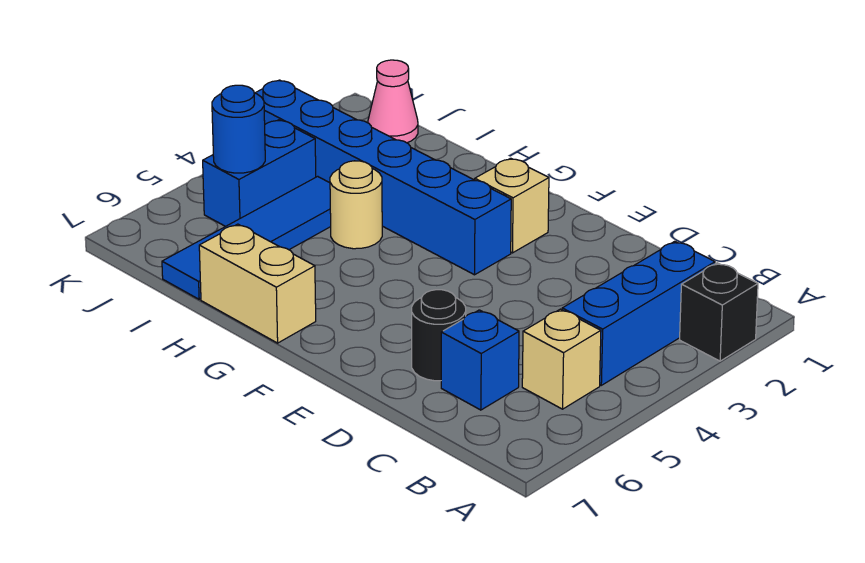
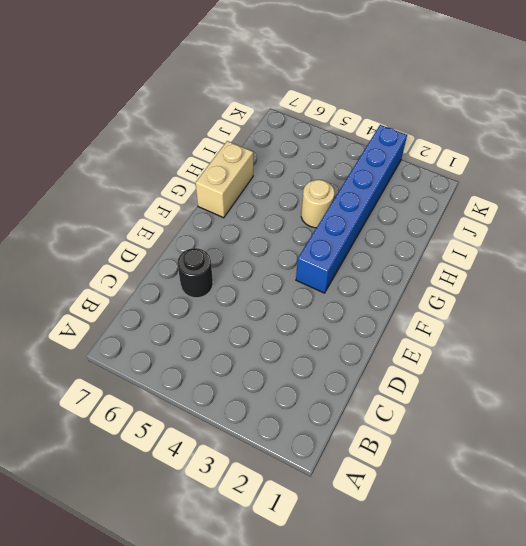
none -> black brick A2 level 1
none -> blue brick B2:B4 level 1
none -> tan brick B5 level 1

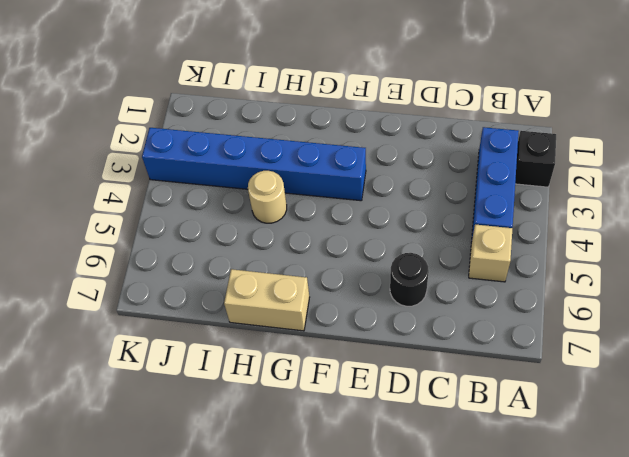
none -> blue brick C6 level 1
none -> tan brick F2 level 1
none -> blue tile I4:I7 level 1

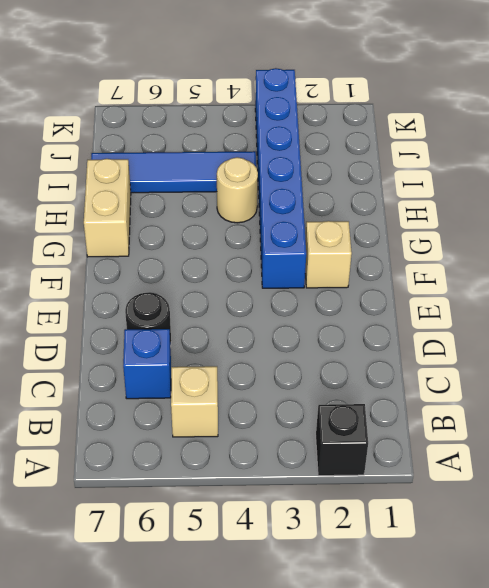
none -> blue brick B2:B4 level 1
none -> pink cone J1 level 1
none -> blue brick J4:J5 level 1

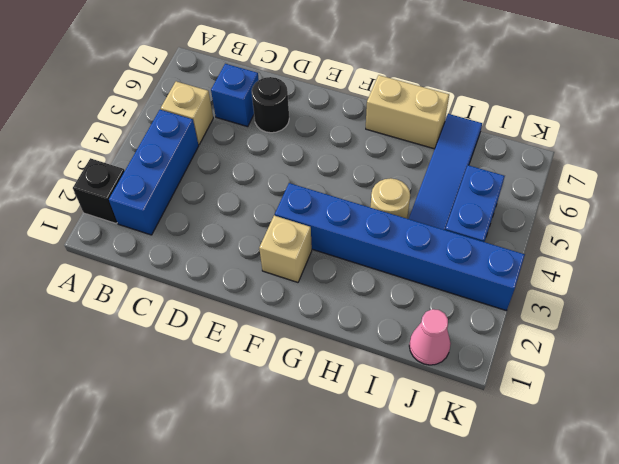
none -> blue round brick J5 level 2

